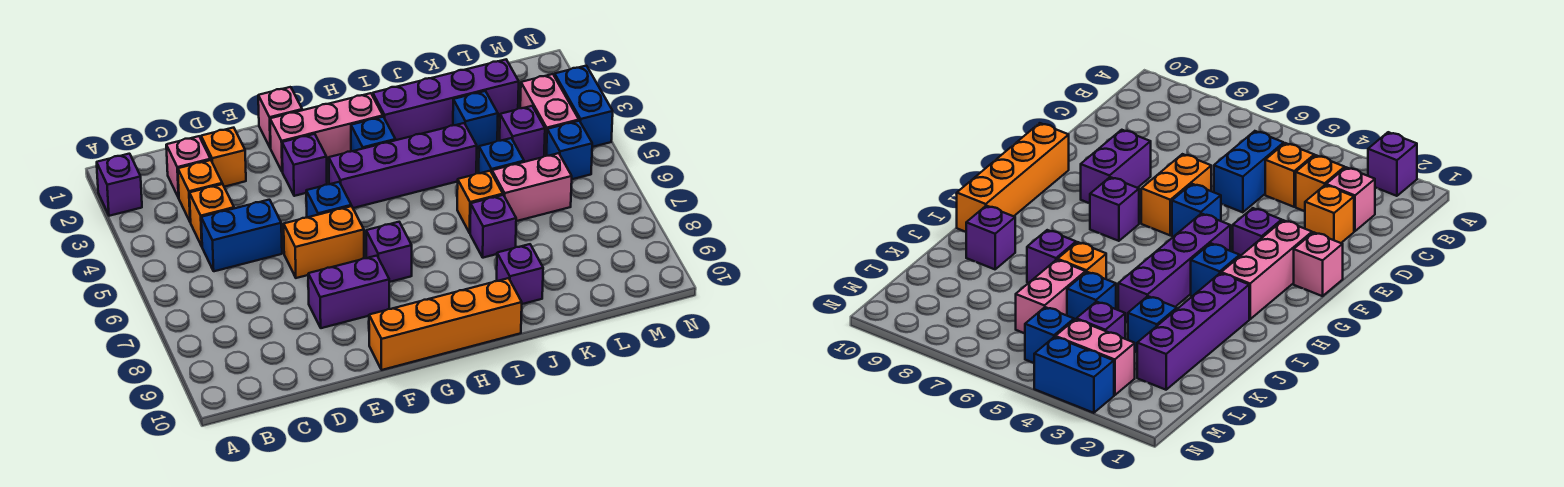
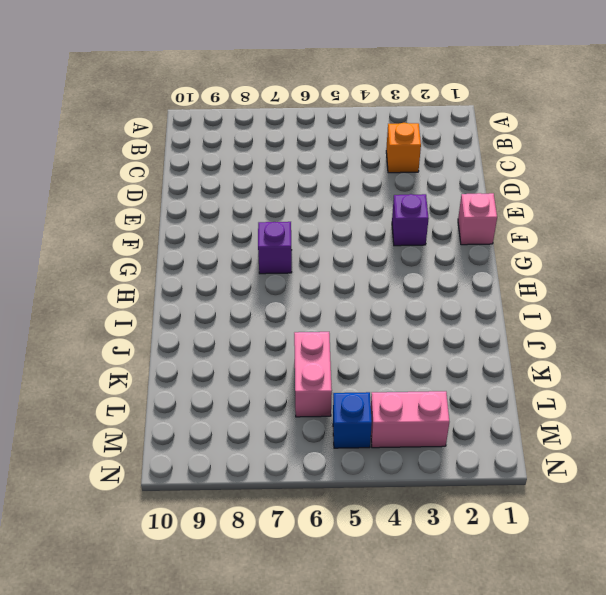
none -> purple brick A2 level 1
none -> pink brick C2 level 1
none -> orange brick C4 level 1

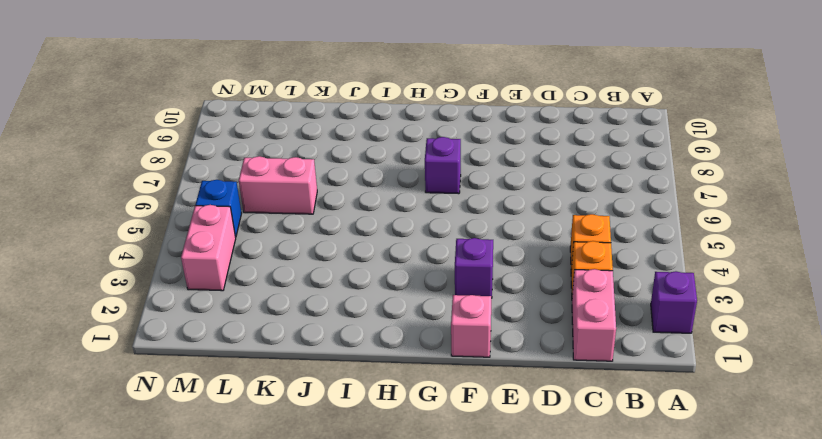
pink brick C1:C2 level 1 -> pink brick C2 level 1
none -> blue brick C5:D5 level 1
none -> orange brick D2 level 1
none -> orange brick E6:F6 level 1

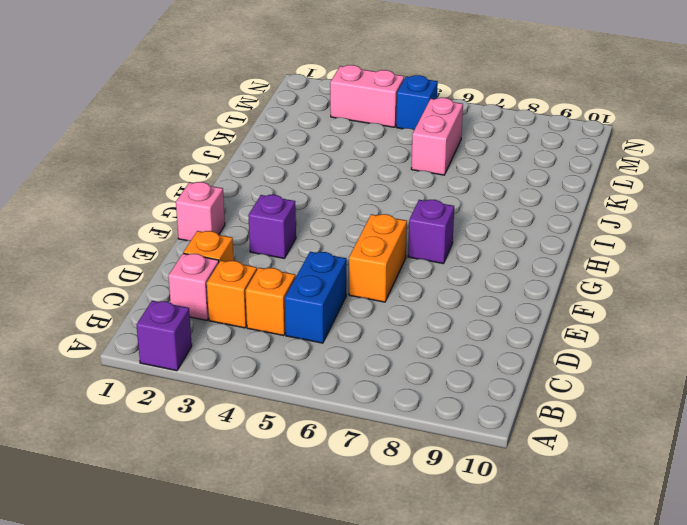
none -> purple brick E8:F8 level 1
none -> pink brick F2:H2 level 1
none -> blue brick F5 level 1

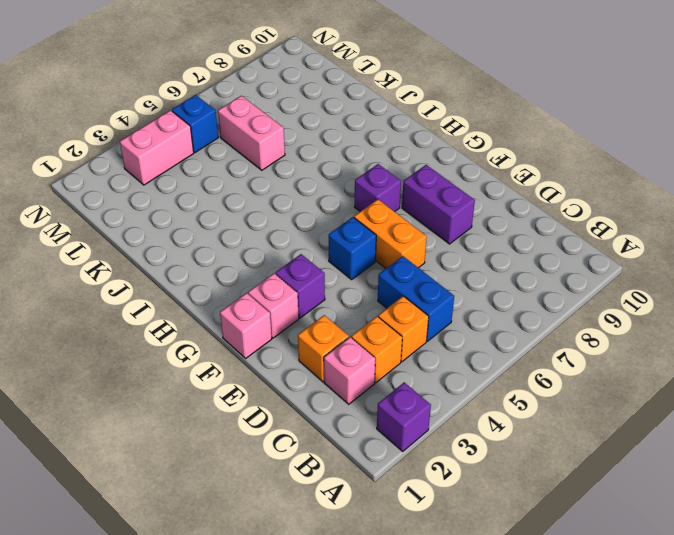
pink brick F2 level 1 -> pink brick F2:H2 level 1
none -> orange brick F10:I10 level 1
none -> purple brick G4:J4 level 1
none -> blue brick H3 level 1

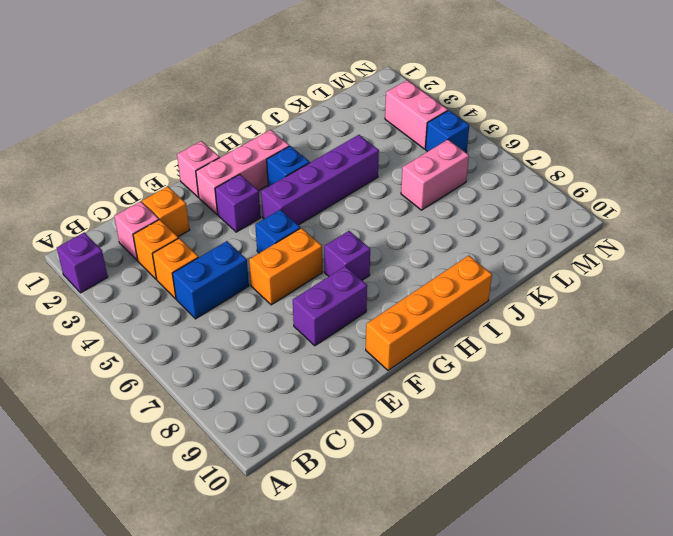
none -> purple brick I2:L2 level 1
none -> orange brick J6 level 1
none -> purple brick J7 level 1

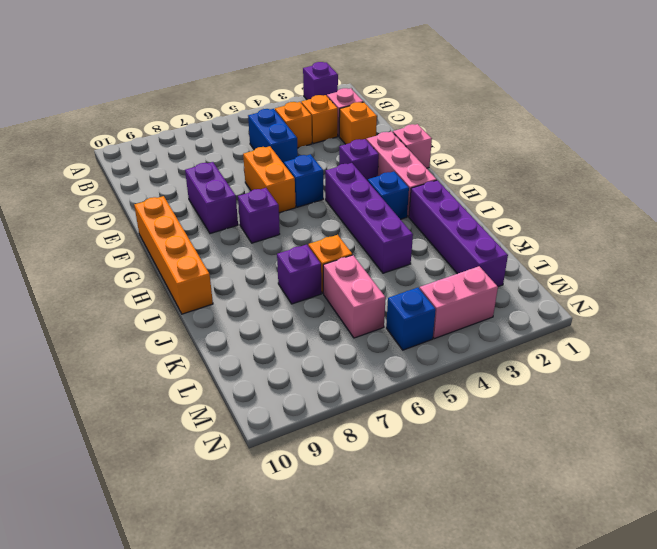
none -> purple brick J9 level 1
none -> blue brick K3 level 1
none -> blue brick K5 level 1

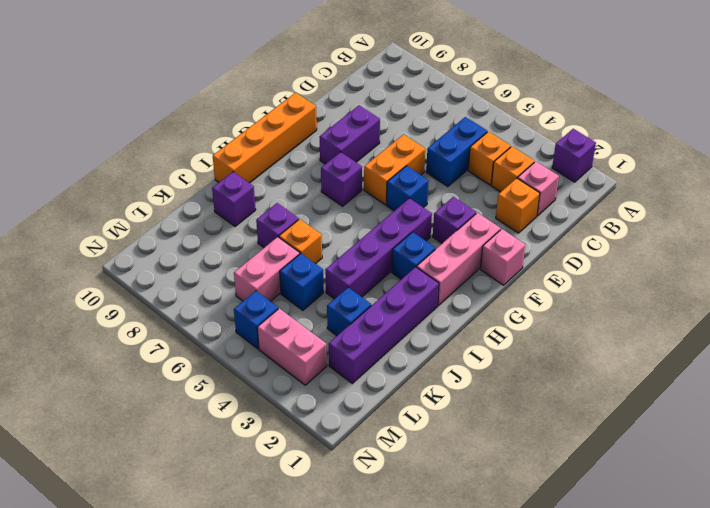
none -> purple brick L4 level 1
none -> blue brick N3:N4 level 1

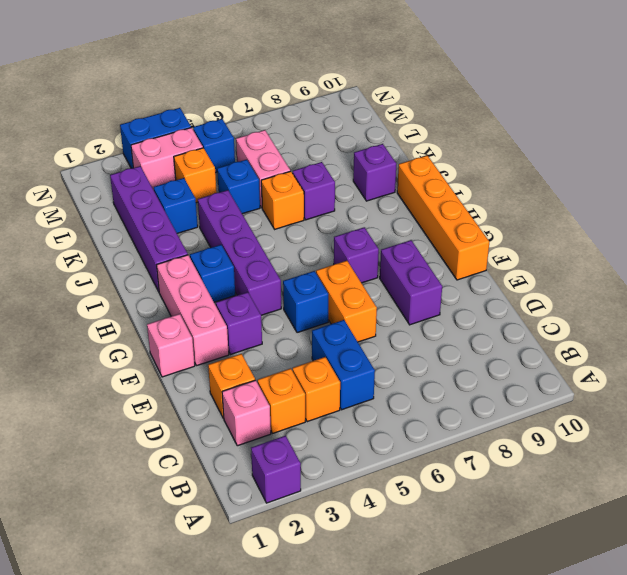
orange brick L4 level 1 -> purple brick L4 level 1

